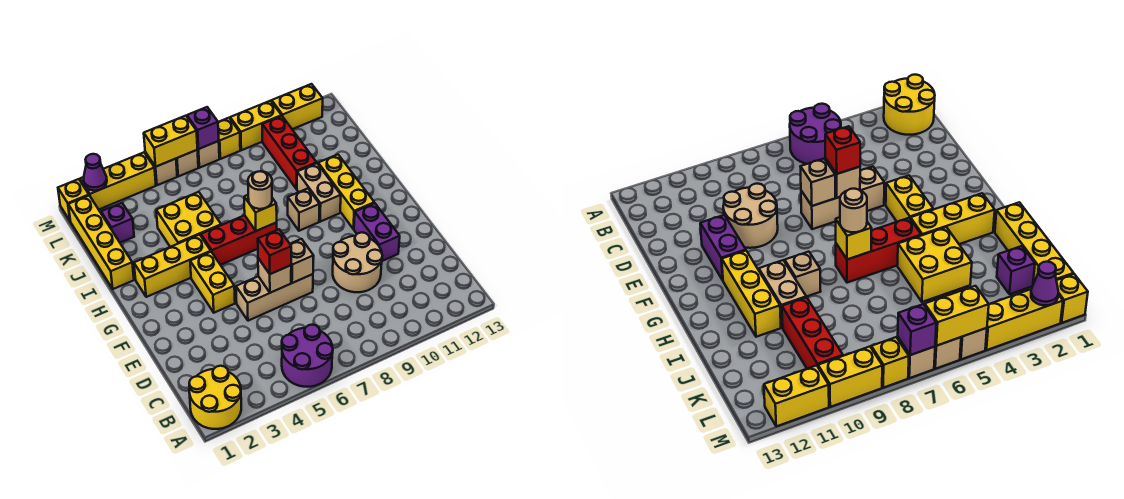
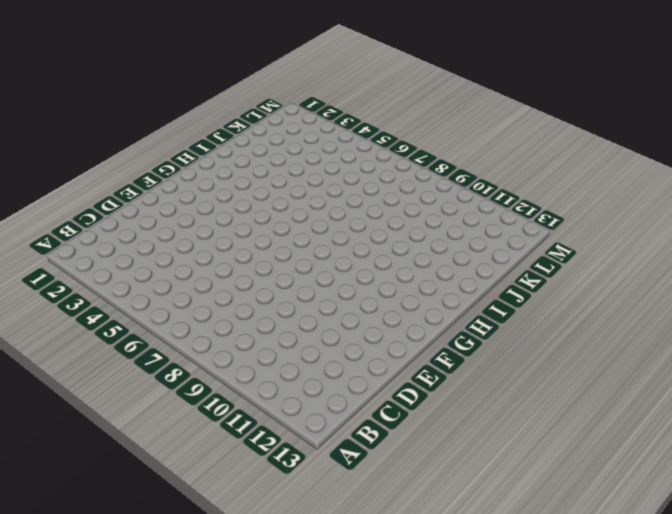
none -> yellow round brick A1:B2 level 1
none -> purple round brick A5:B6 level 1
none -> tan round brick D9:E10 level 1
none -> tan brick E5:E7 level 1

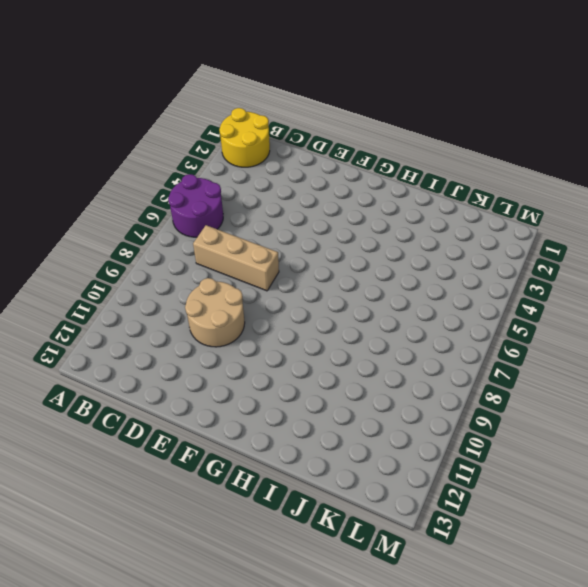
tan brick C7:E7 level 1 -> tan brick E5:E7 level 1
none -> purple brick E11:F11 level 1
none -> yellow brick F4:G4 level 1
none -> yellow brick G11:I11 level 1
none -> yellow brick H2:H4 level 1

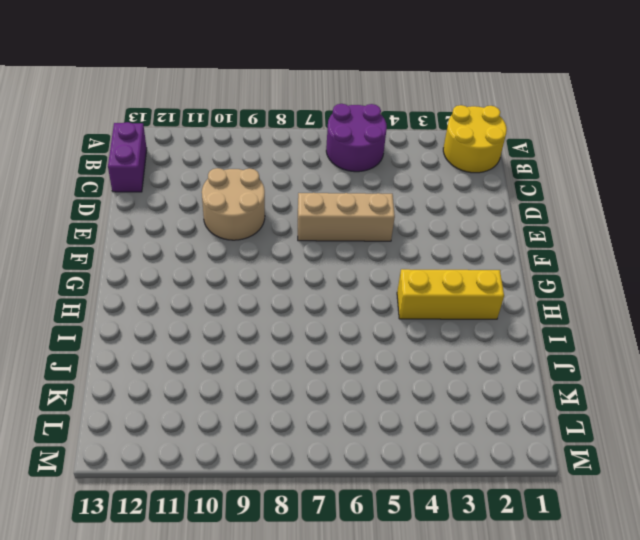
purple brick B13:C13 level 1 -> purple brick E11:F11 level 1
none -> yellow brick F4:G4 level 1
none -> yellow brick G11:I11 level 1
none -> red brick H5:H7 level 1
none -> tan brick H9 level 1

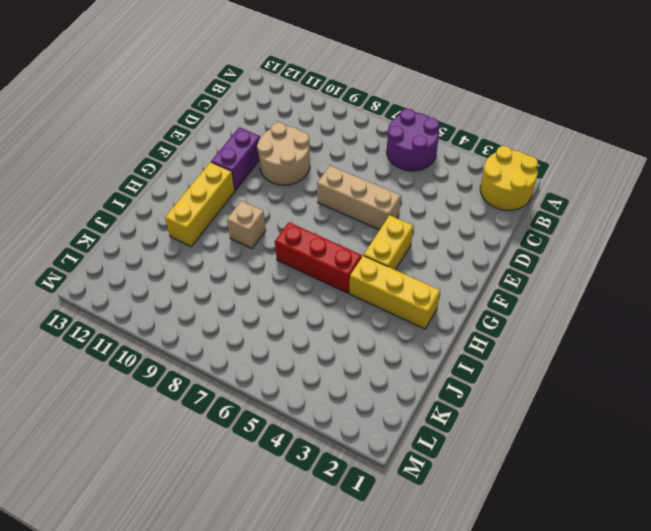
none -> tan brick H10:I10 level 1
none -> yellow brick I1:L1 level 1
none -> yellow brick I4:J5 level 1
none -> red brick J10:L10 level 1

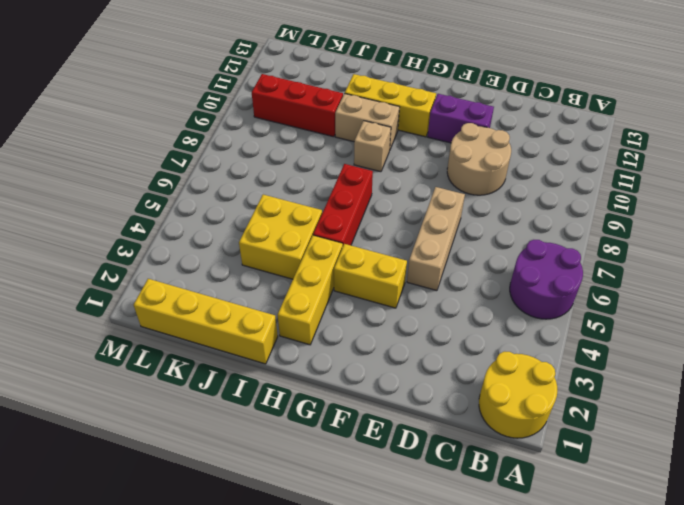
none -> purple brick K2 level 1
none -> yellow brick M1 level 1
none -> yellow brick M2:M4 level 1
none -> tan brick M5 level 1

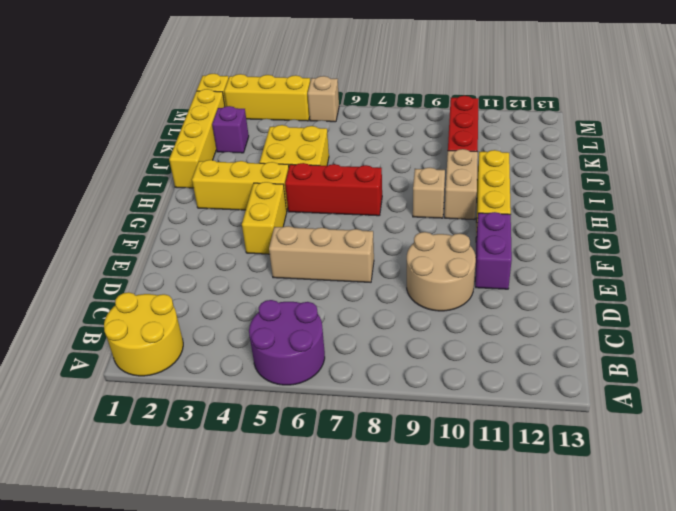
none -> tan brick M6 level 1
none -> tan brick M7 level 1
none -> yellow brick M8 level 1
none -> yellow brick M9:M10 level 1

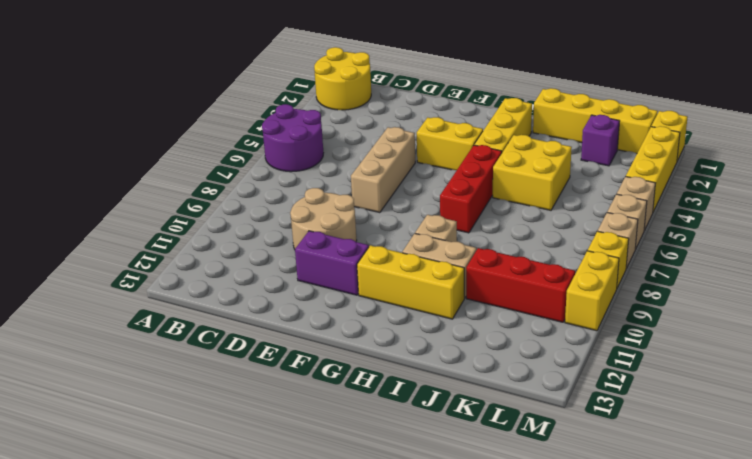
none -> yellow brick M11:M12 level 1
none -> tan brick E6 level 2
none -> tan brick E7 level 2
none -> yellow brick H7 level 2

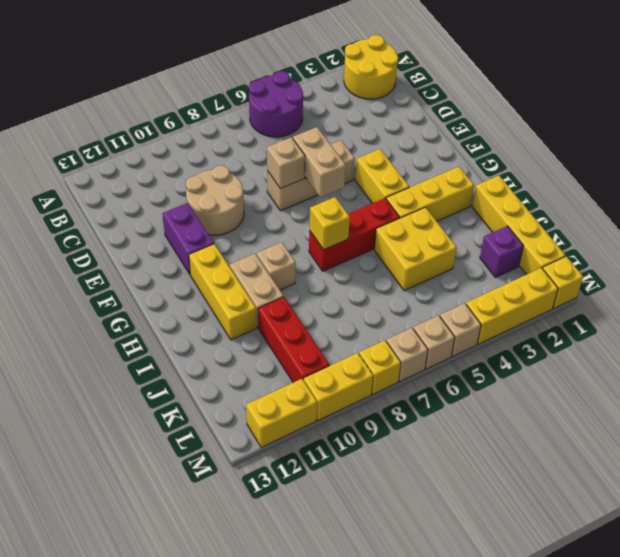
tan brick E6:F6 level 2 -> tan brick E6 level 2
none -> purple cone M2 level 2
none -> yellow brick M5:M6 level 2
none -> purple brick M7 level 2
none -> red brick E6 level 3

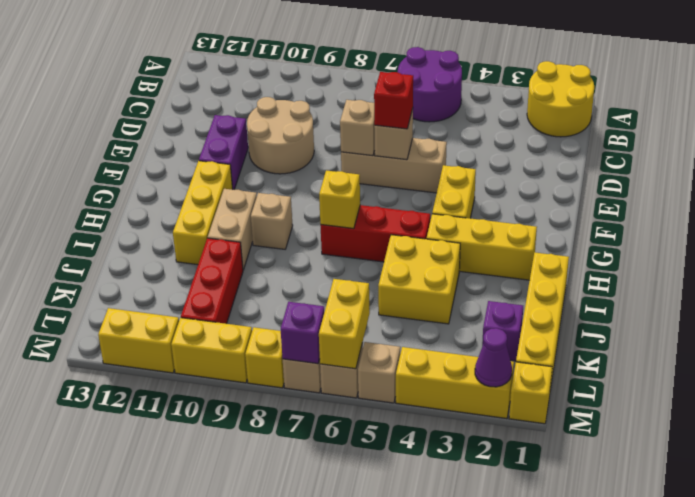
yellow brick L6:M6 level 2 -> yellow brick M5:M6 level 2
none -> tan round brick H7 level 3

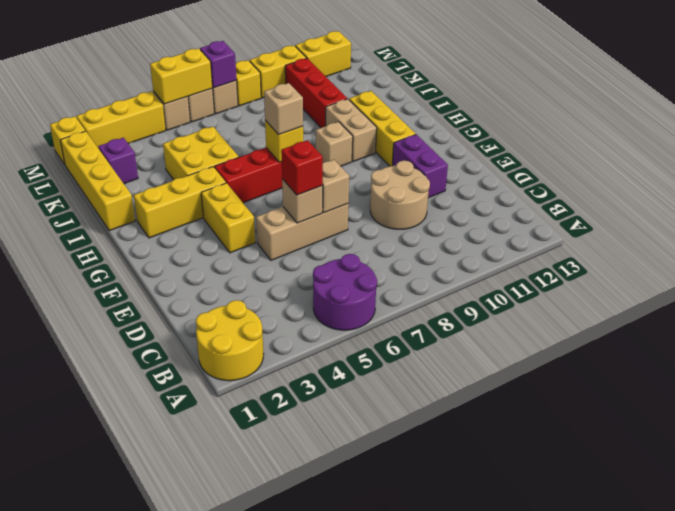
tan brick H7 level 3 -> tan round brick H7 level 3
none -> purple cone M2 level 2

